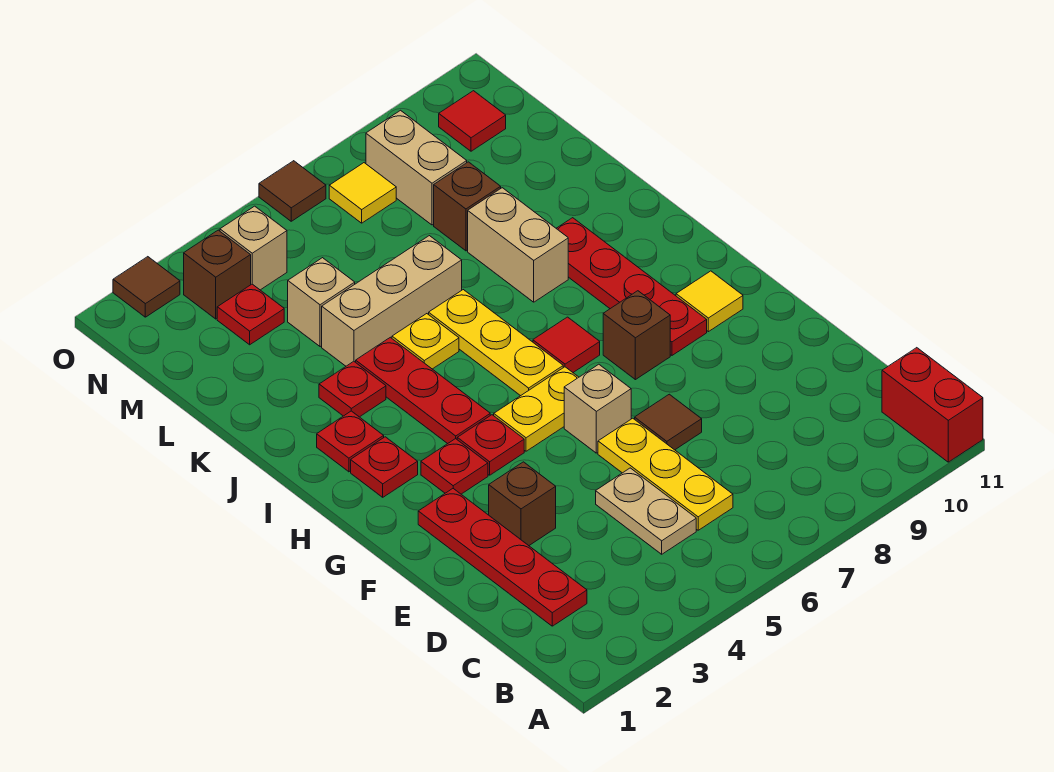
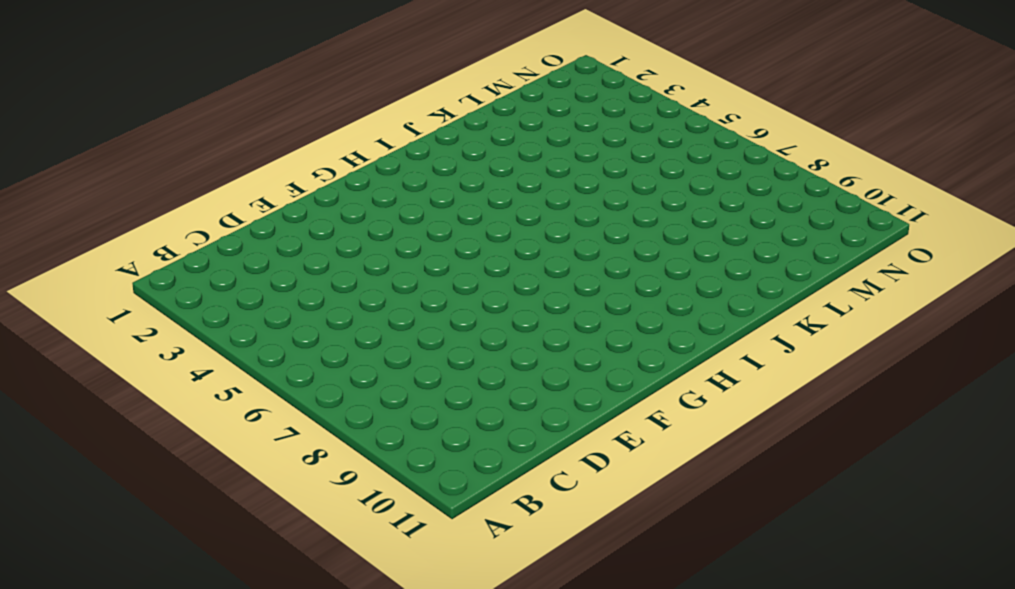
none -> red brick A11:B11 level 1
none -> red plate C2:F2 level 1
none -> tan plate C5:D5 level 1
none -> yellow plate C6:E6 level 1

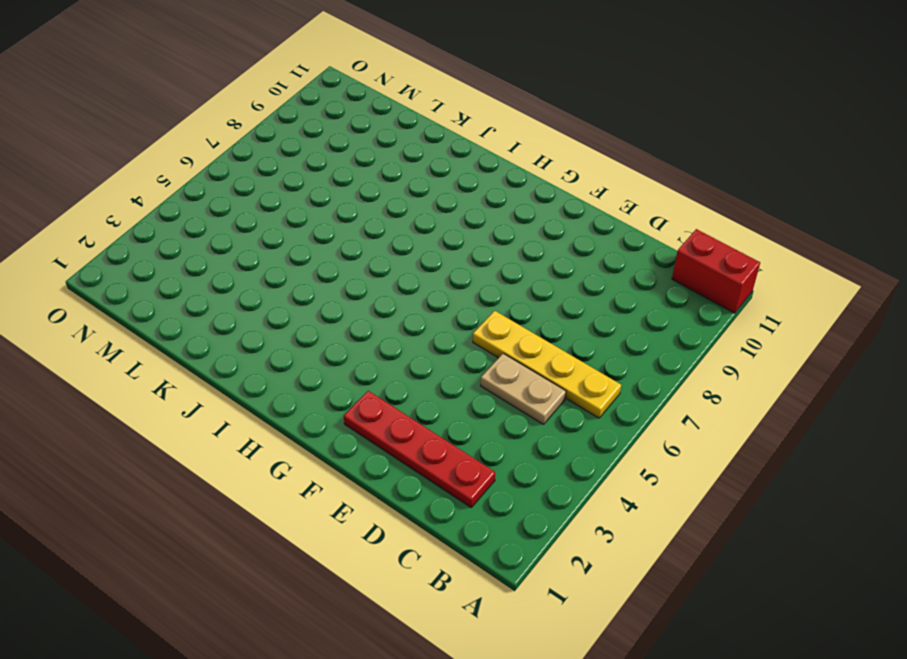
yellow plate B6:E6 level 1 -> yellow plate C6:E6 level 1
none -> brown brick E3 level 1
none -> brown tile E7 level 1
none -> tan brick F6 level 1
none -> red plate G3 level 1

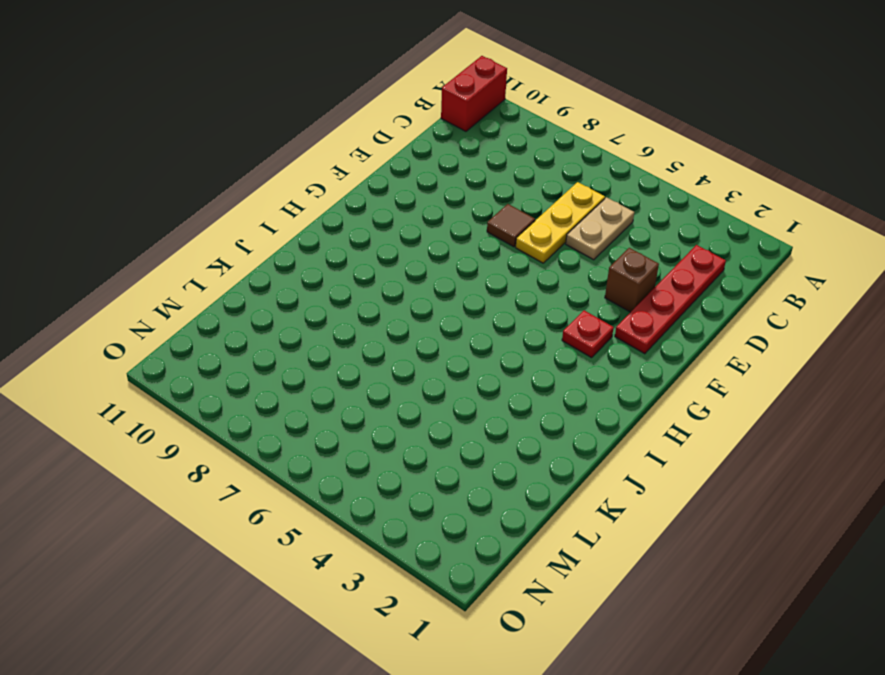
none -> tan brick F6 level 1
none -> red plate G4 level 1
none -> yellow plate G5:G6 level 1
none -> brown brick G8 level 1

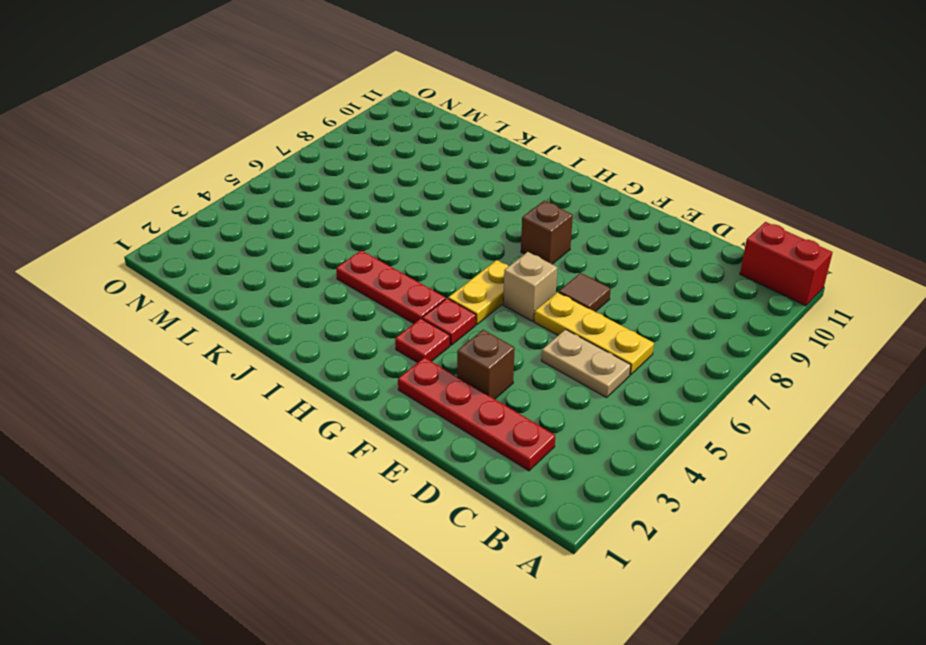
none -> red plate G9:J9 level 1
none -> yellow tile G10 level 1
none -> red plate H2 level 1
none -> yellow plate H6:J6 level 1

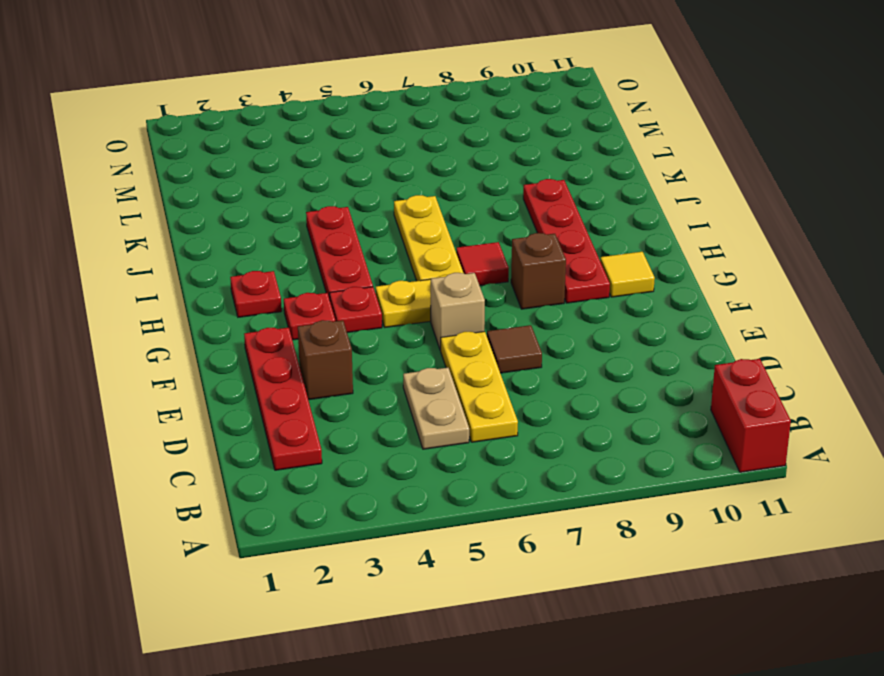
none -> red plate I2 level 1
none -> red plate J3 level 1
none -> yellow plate J5 level 1
none -> tan brick J8:K8 level 1

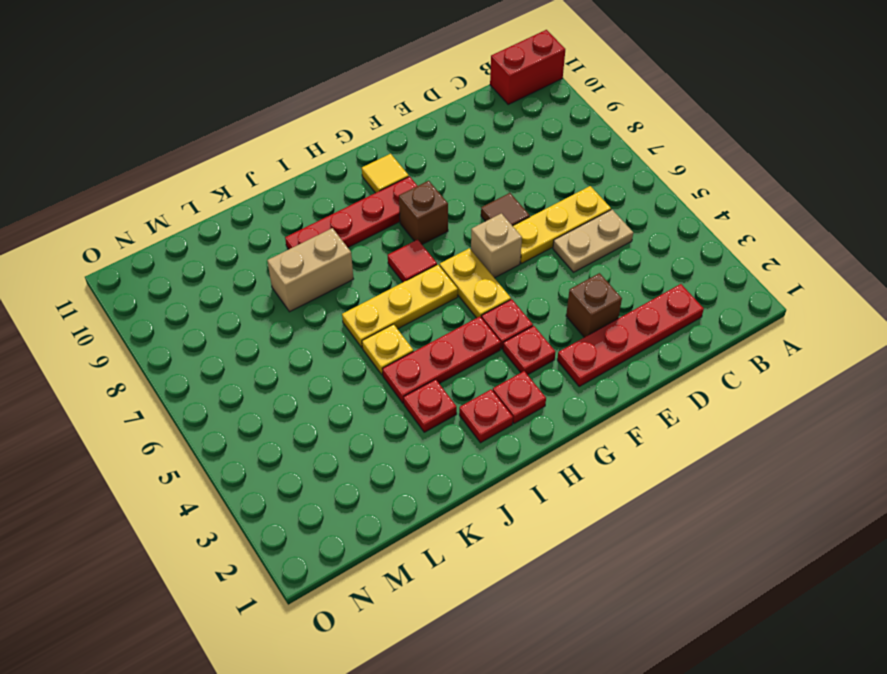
none -> tan brick K4:K6 level 1
none -> tan brick L4 level 1
none -> brown brick L8 level 1
none -> red plate M3 level 1

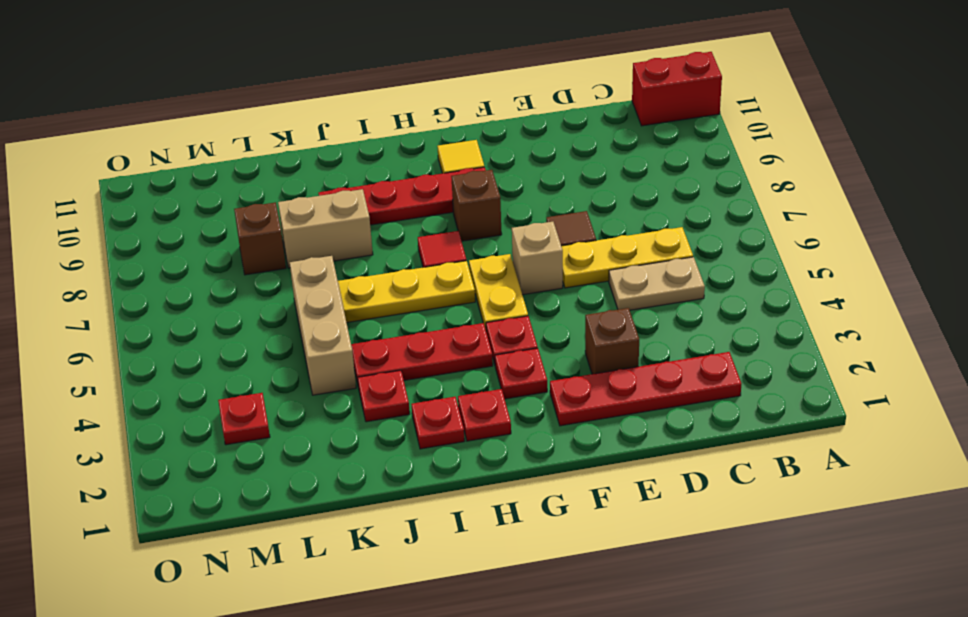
none -> yellow plate J5 level 1
none -> tan brick L4 level 1
none -> tan brick M8:N8 level 1
none -> brown brick N3 level 1

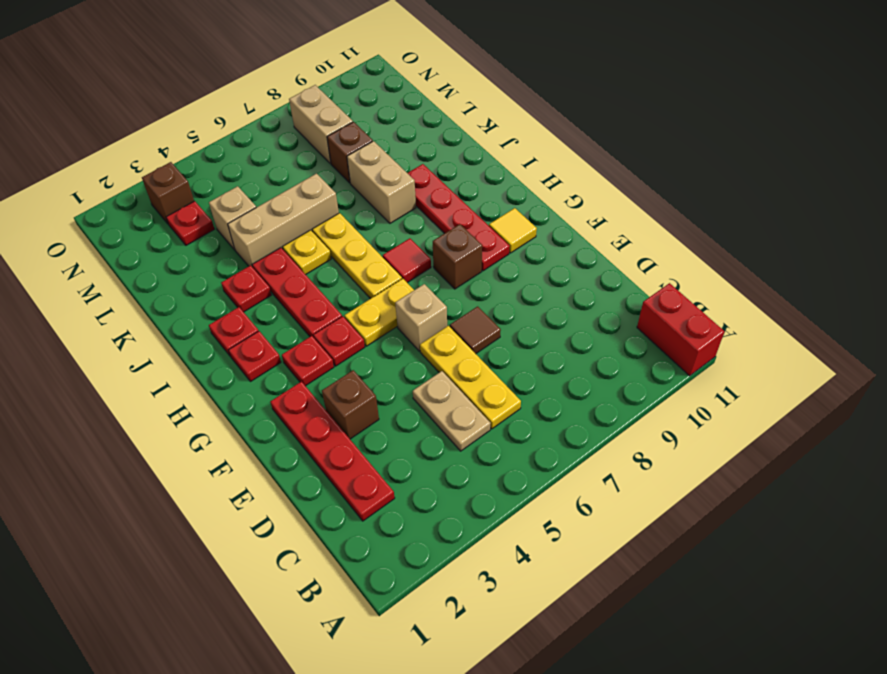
none -> tan brick N4 level 1
none -> yellow tile N7 level 1
none -> red tile N10 level 1
none -> brown tile O2 level 1

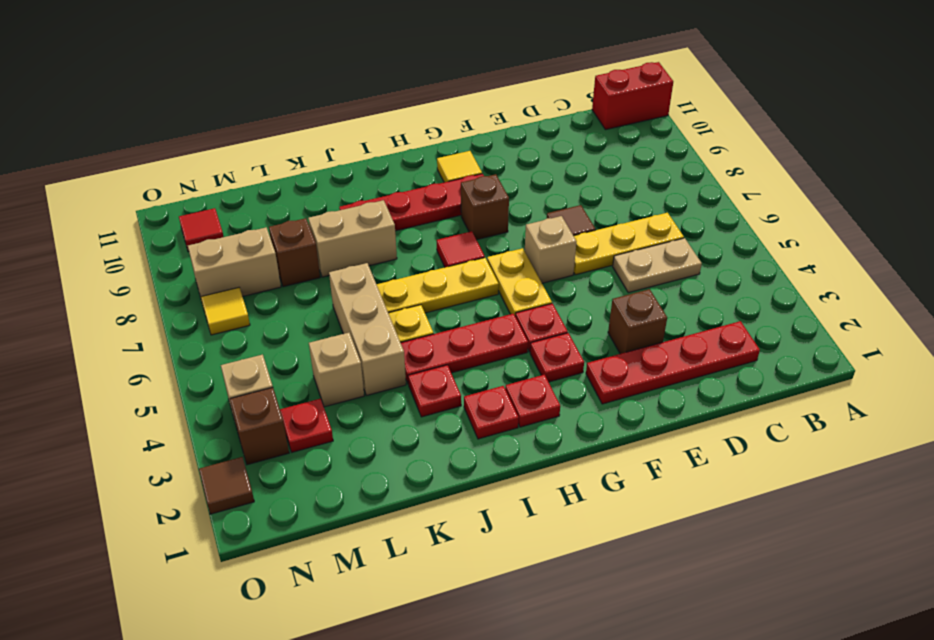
none -> brown tile O6 level 1

